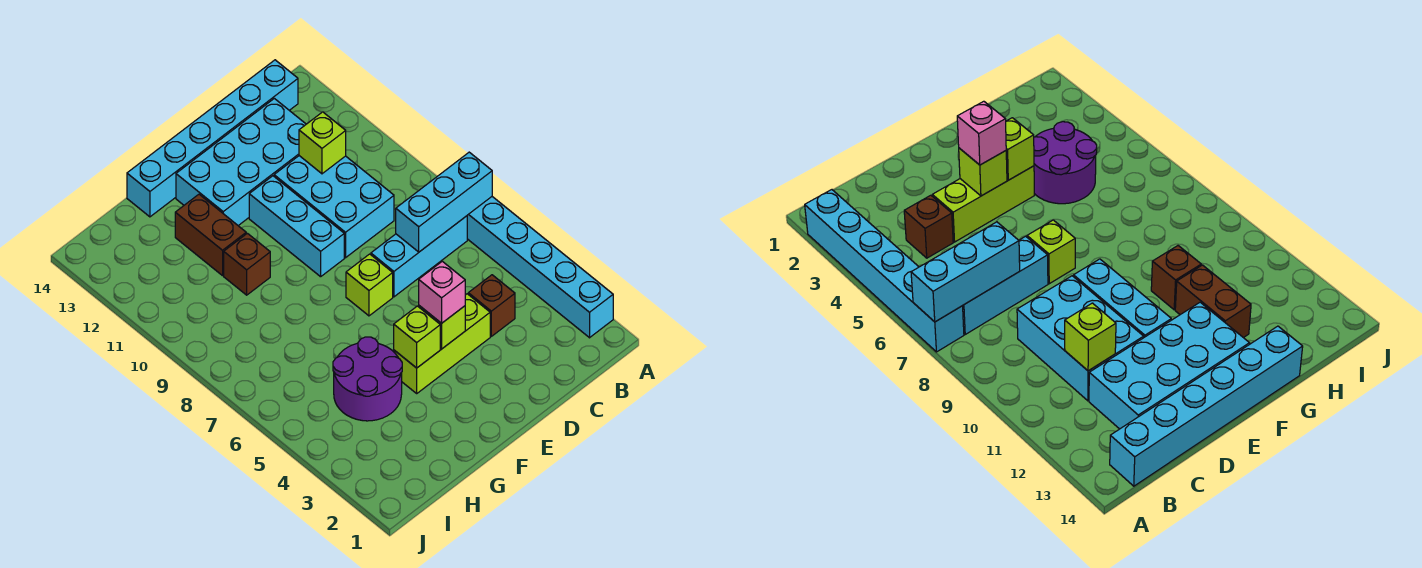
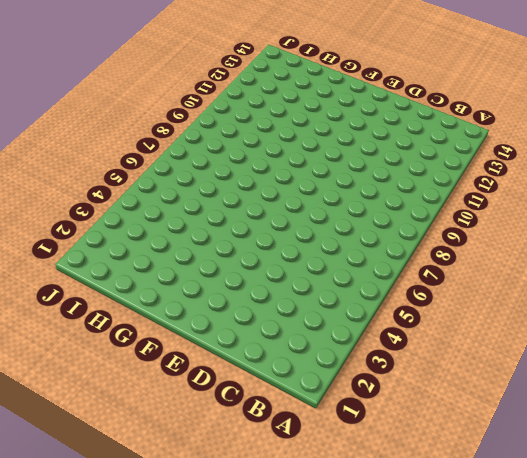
none -> cyan brick A2:A7 level 1
none -> cyan brick B7:D7 level 1
none -> cyan brick B14:G14 level 1

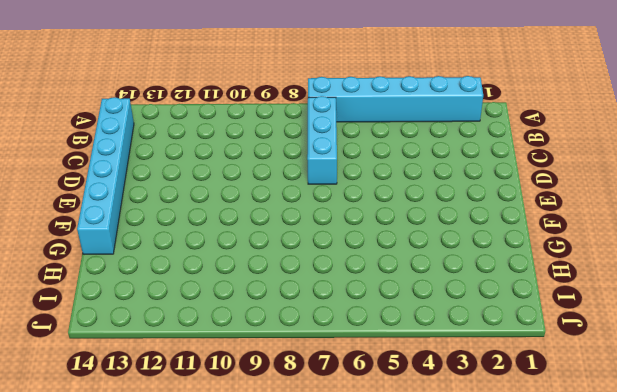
none -> brown brick C4 level 1
none -> cyan brick C9:D11 level 1
none -> cyan brick C12:F13 level 1

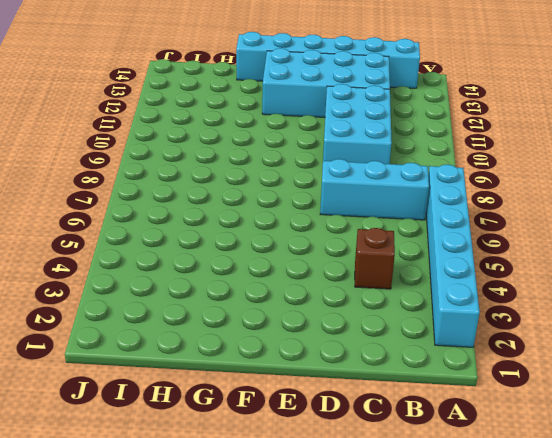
none -> lime brick D4:F4 level 1
none -> lime brick E7 level 1
none -> cyan brick E9:E11 level 1

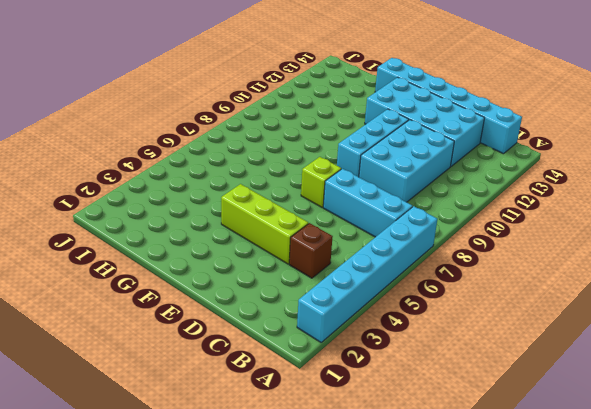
none -> purple round brick G4:H5 level 1
none -> brown brick G10 level 1
none -> brown brick G11:G12 level 1

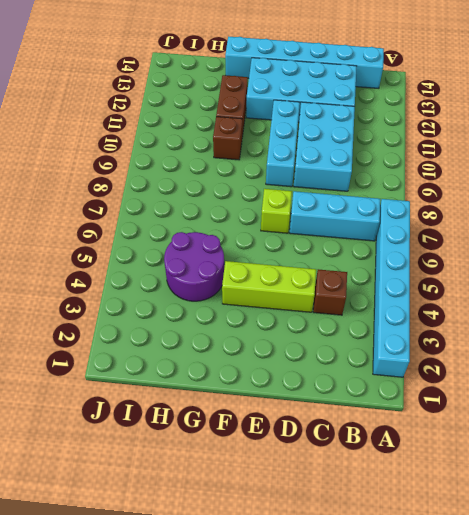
none -> cyan brick A7:C7 level 2
none -> lime brick C11 level 2
none -> lime brick E4 level 2

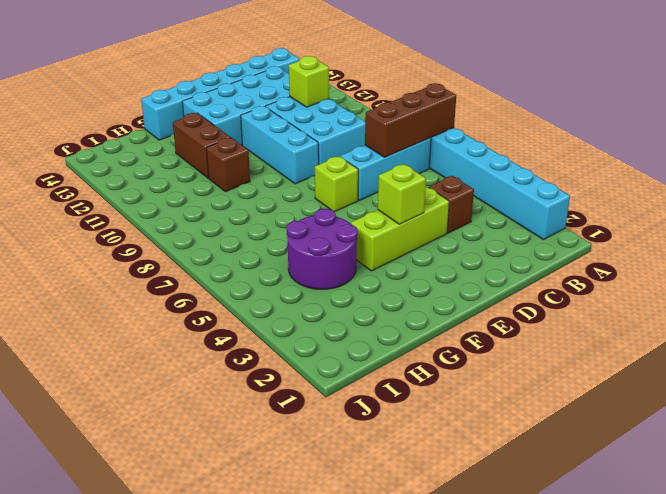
brown brick A7:C7 level 2 -> cyan brick A7:C7 level 2
none -> lime brick F4 level 2
none -> pink brick E4 level 3

